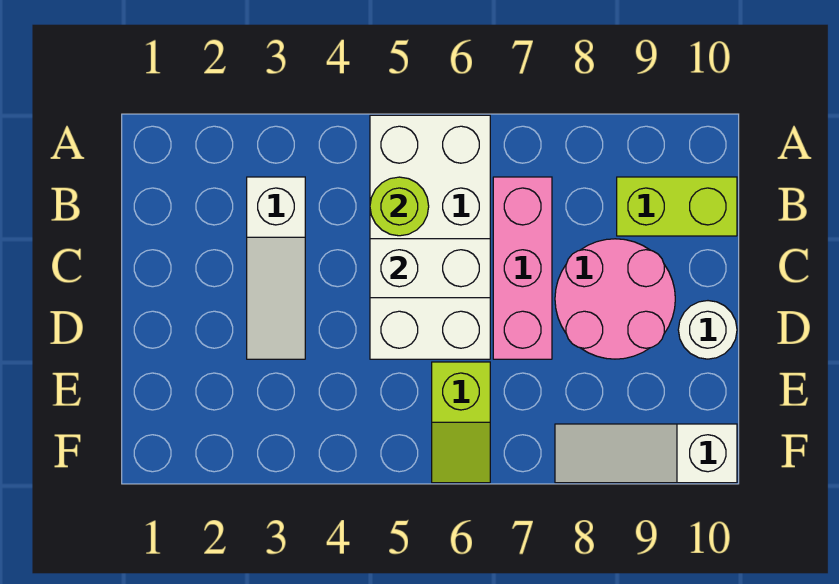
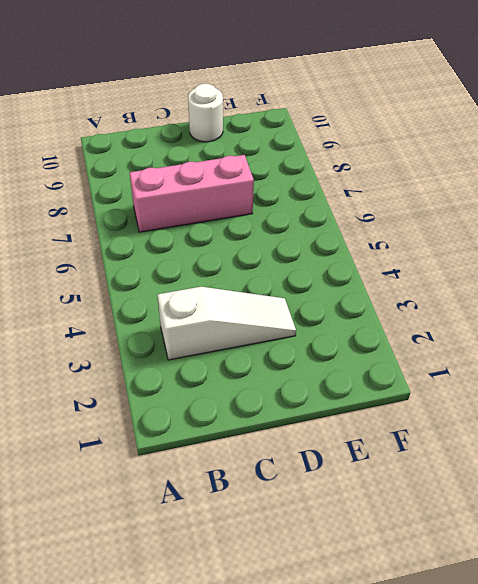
none -> white brick A5:D6 level 1
none -> lime brick B9:B10 level 1

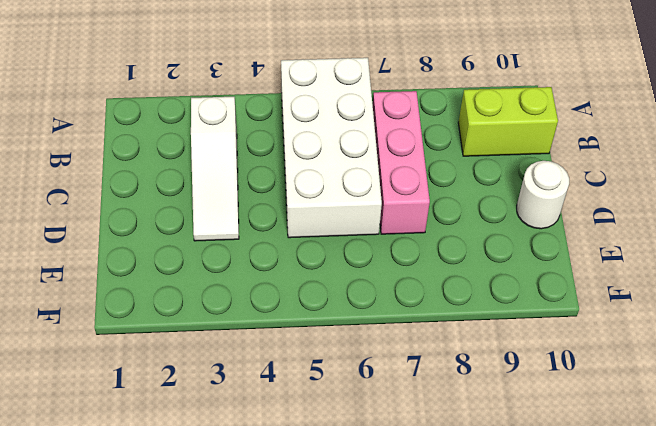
none -> pink round brick C8:D9 level 1
none -> lime slope E6:F6 level 1 top E

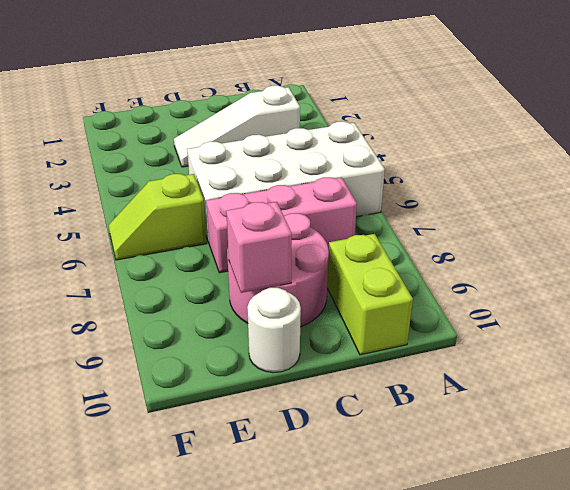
pink brick D9 level 2 -> none
none -> white slope F8:F10 level 1 top 10
none -> lime round brick B5 level 2

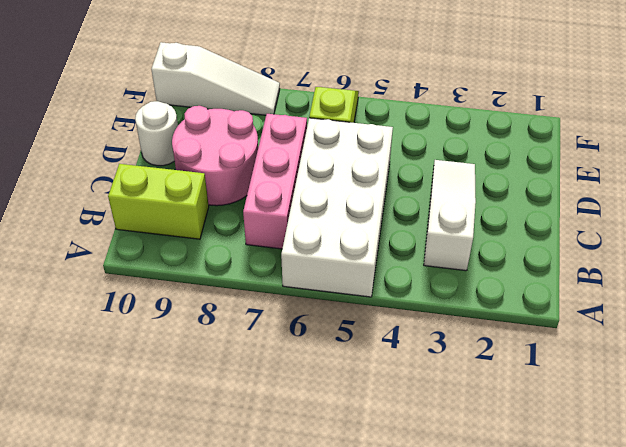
none -> lime round brick B5 level 2
none -> white brick C5:C6 level 2

